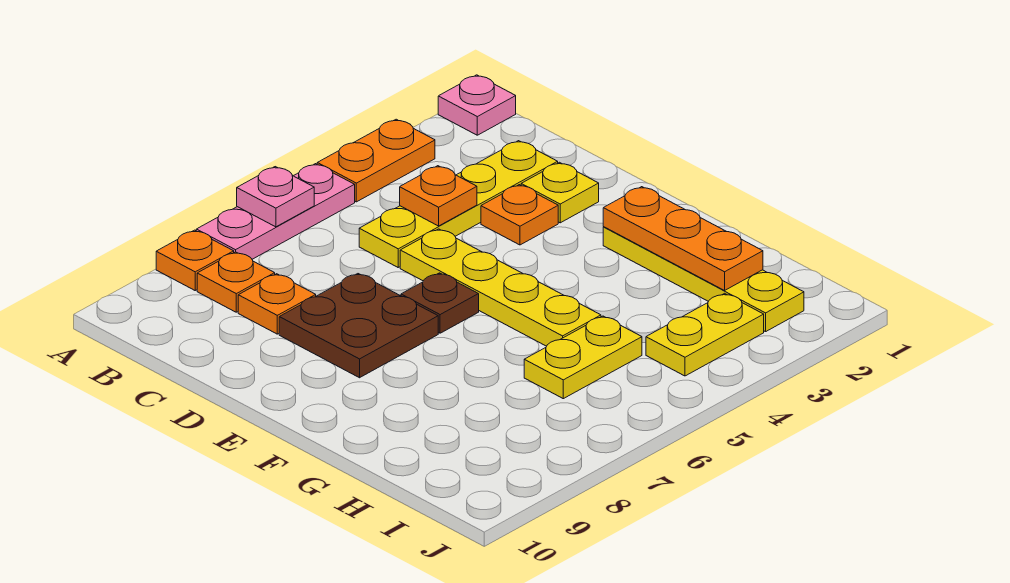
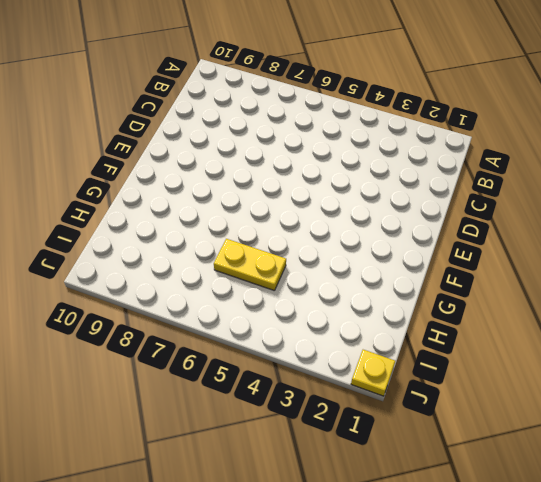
yellow plate J1 level 1 -> yellow plate D2 level 1
none -> pink plate A1 level 1
none -> orange plate A3:A4 level 1
none -> pink plate A5:A7 level 1

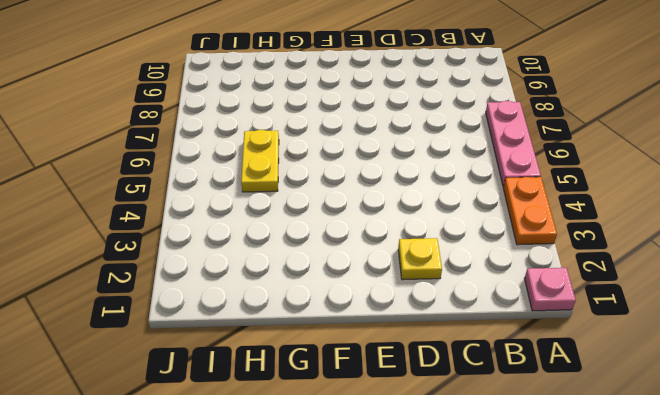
none -> orange plate A8 level 1
none -> orange plate B8 level 1
none -> yellow plate C2:C5 level 1

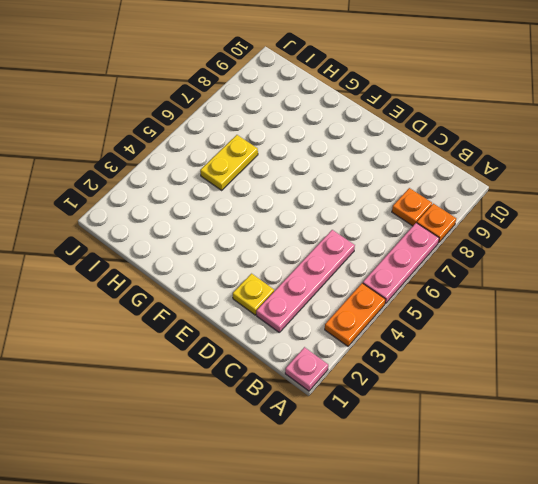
pink plate C2:C5 level 1 -> yellow plate C2:C5 level 1
none -> orange plate C8 level 1
none -> orange plate D3 level 1
none -> yellow plate D5:G5 level 1

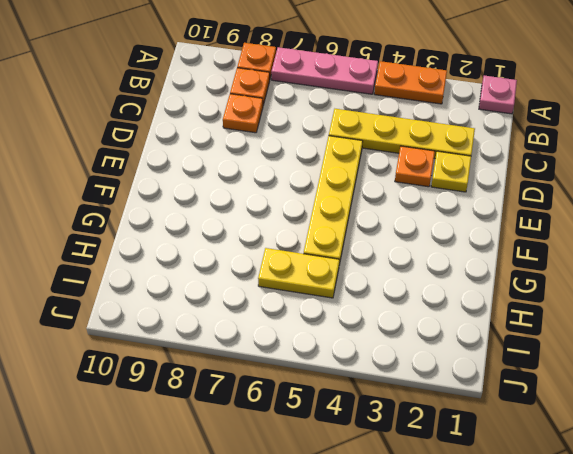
none -> brown plate D7:E8 level 1
none -> brown plate E6 level 1
none -> yellow plate F2:I2 level 1

